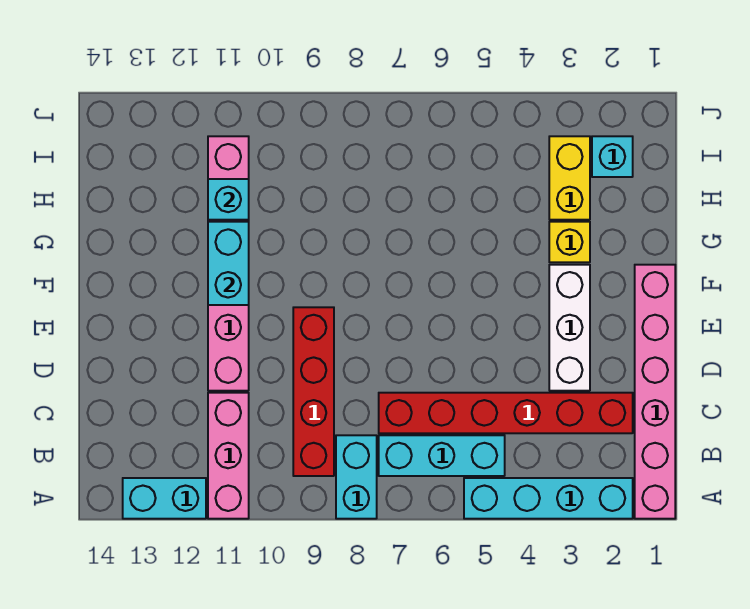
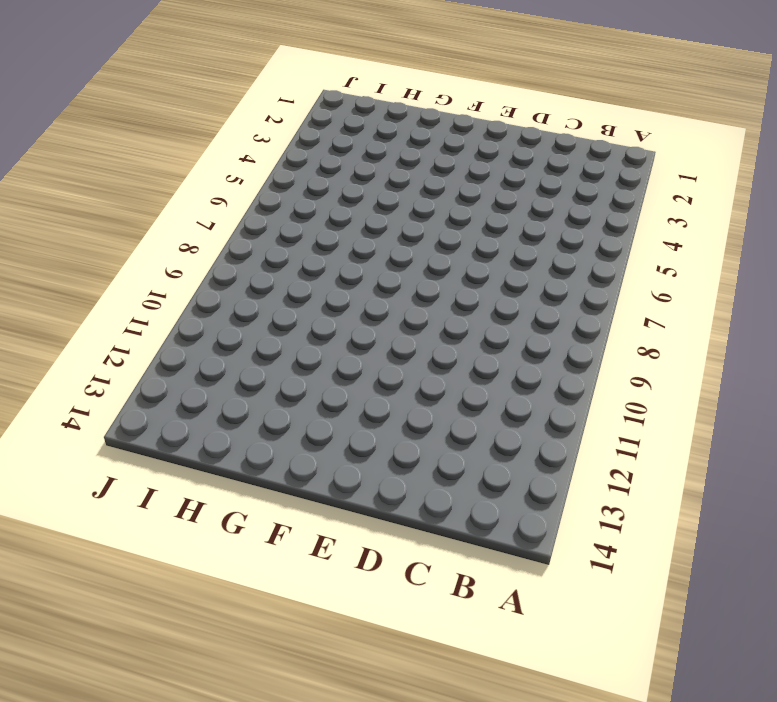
none -> pink brick A1:F1 level 1
none -> cyan brick A2:A5 level 1
none -> cyan brick A8:B8 level 1

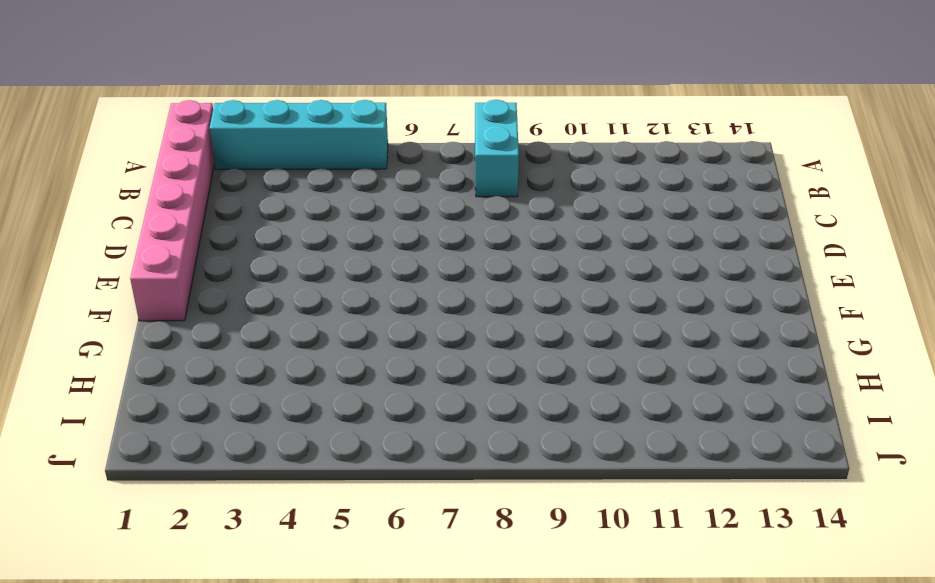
none -> pink brick A11:C11 level 1
none -> cyan brick A12:A13 level 1
none -> cyan brick B5:B7 level 1

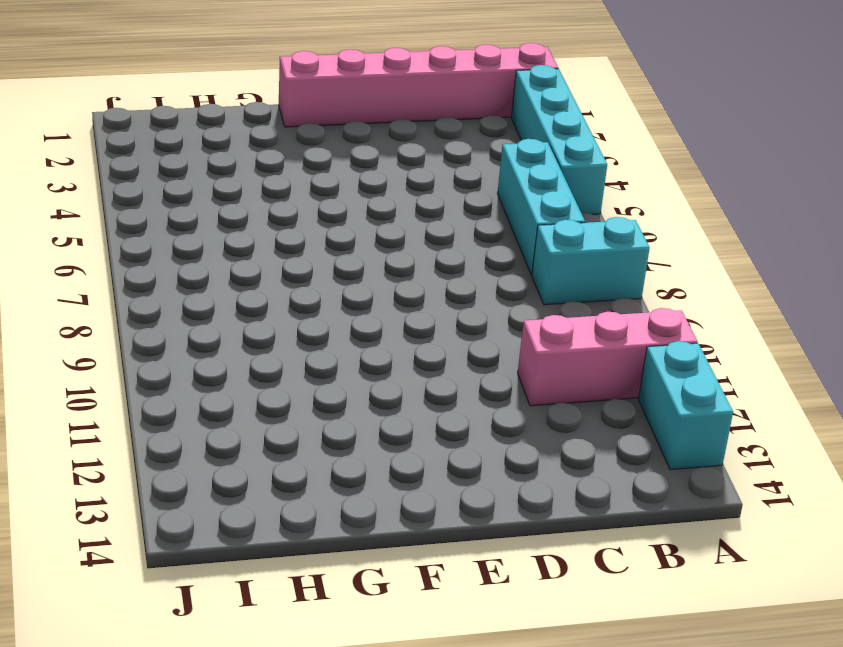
none -> red brick B9:E9 level 1
none -> red brick C2:C7 level 1
none -> white brick D3:F3 level 1

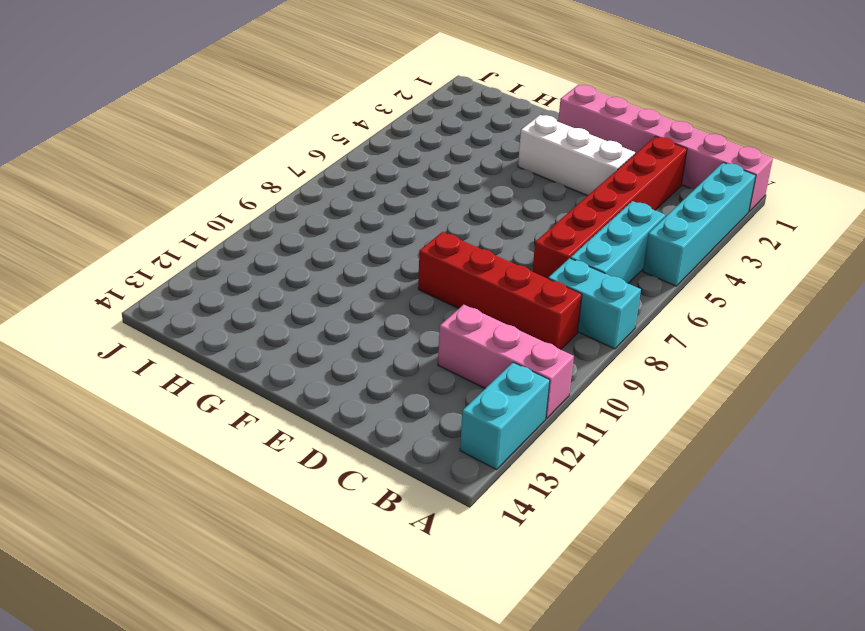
none -> pink brick D11:I11 level 1
none -> yellow brick G3 level 1
none -> yellow brick H3:I3 level 1

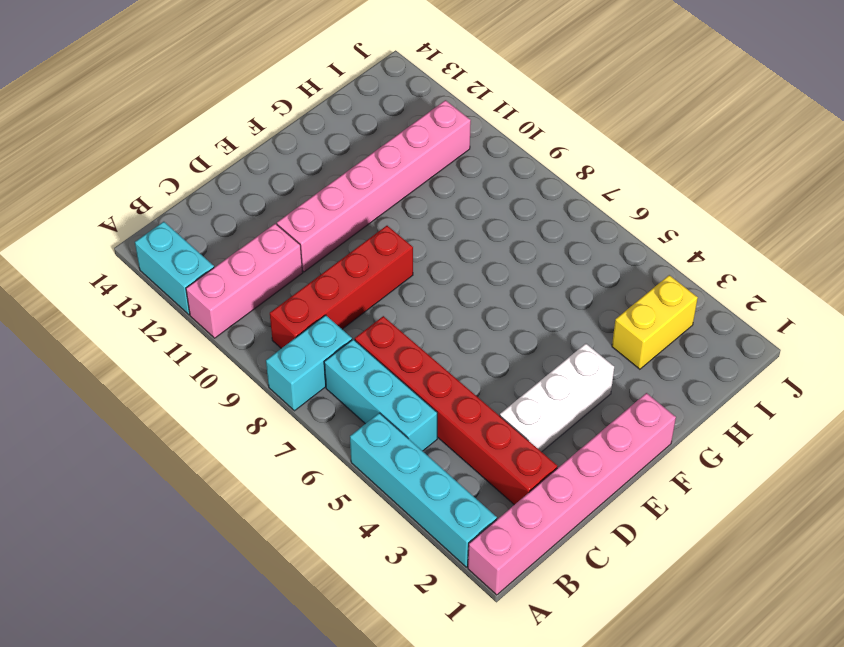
none -> yellow brick G3 level 1
none -> cyan brick I2 level 1
none -> cyan brick F11:G11 level 2

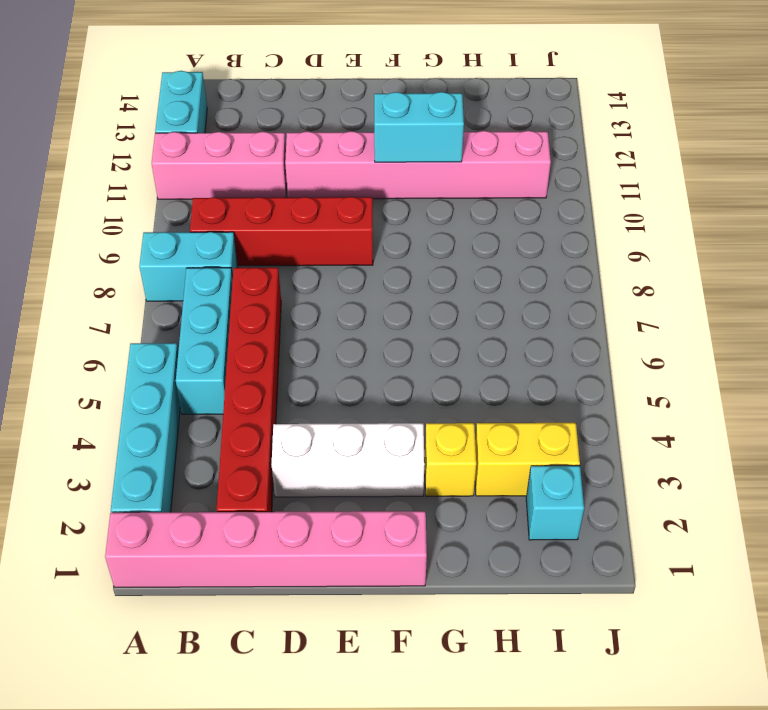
none -> cyan brick H11 level 2

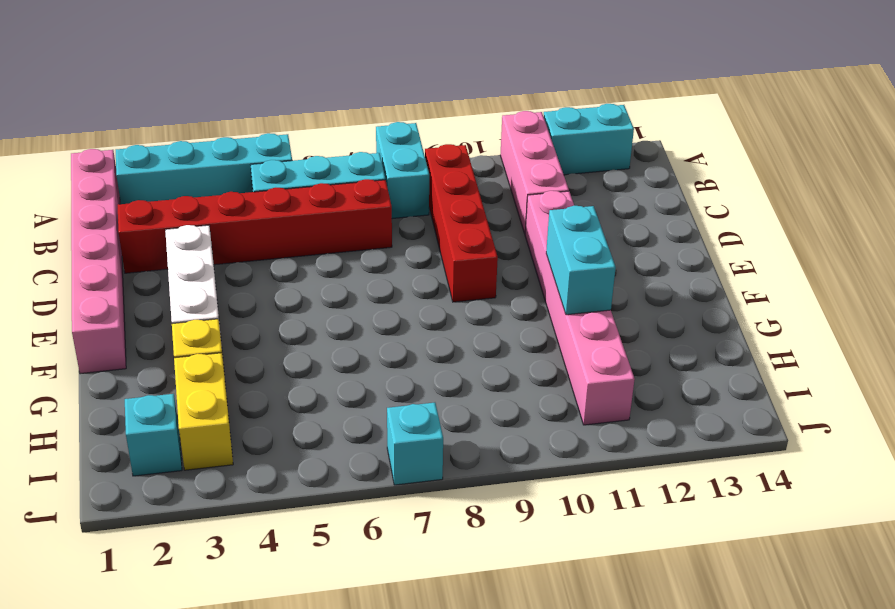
cyan brick J7 level 1 -> cyan brick H11 level 2

